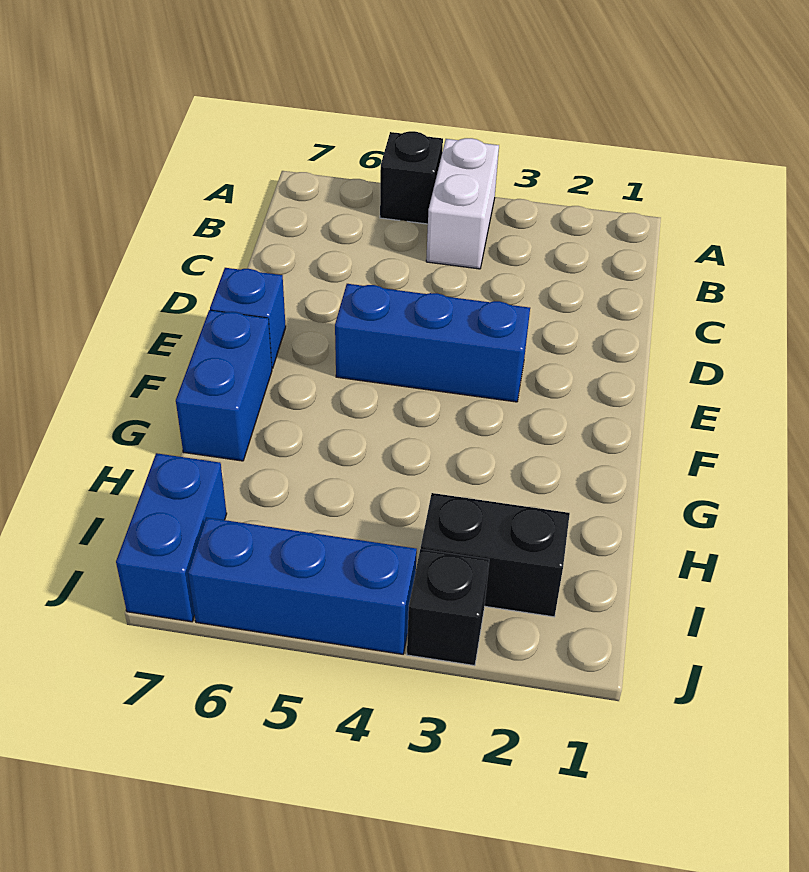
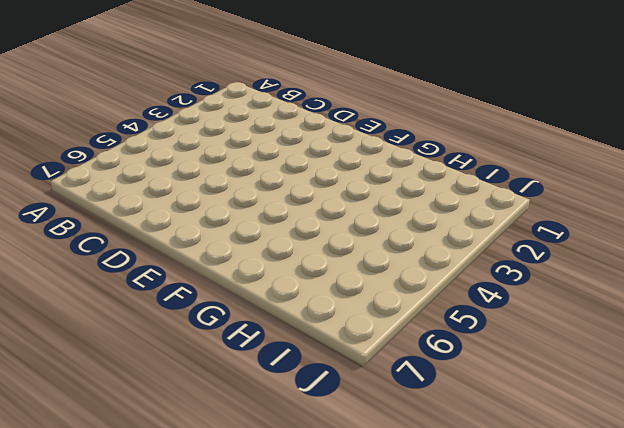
none -> white brick A4:B4 level 1
none -> black brick A5 level 1

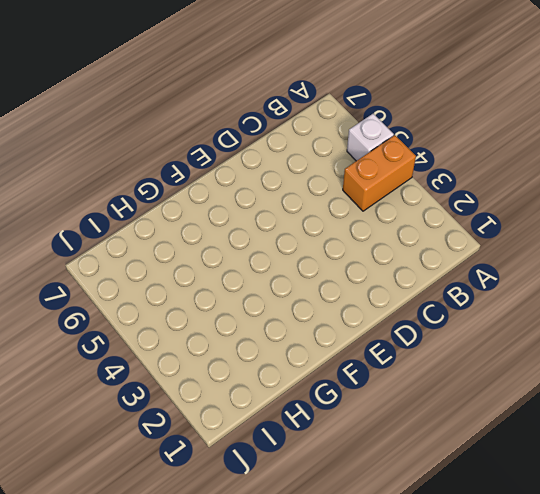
orange brick A4:B4 level 1 -> white brick A4:B4 level 1
white brick A5 level 1 -> black brick A5 level 1
none -> blue brick E3:E5 level 1
none -> blue brick E7 level 1

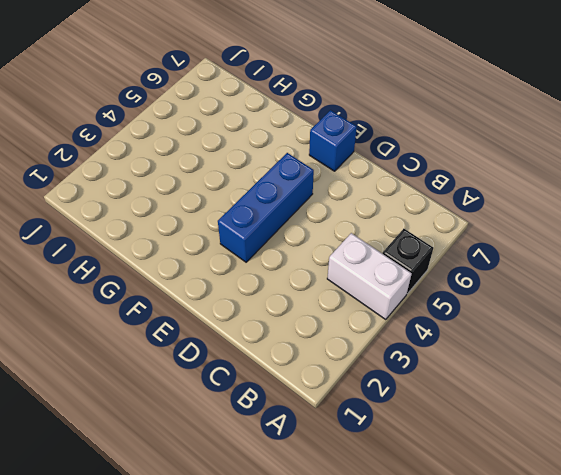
none -> blue brick F7:G7 level 1
none -> black brick I2:I3 level 1

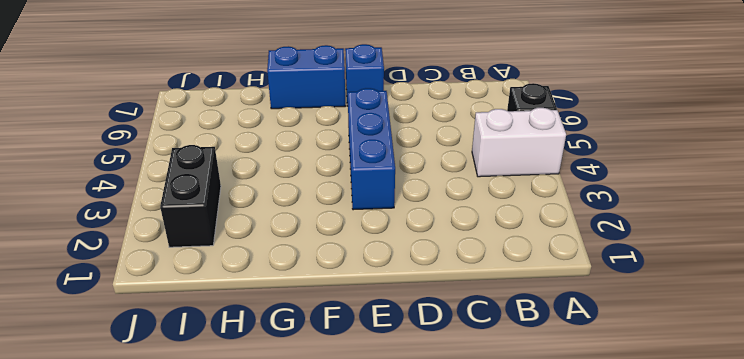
none -> blue brick I7:J7 level 1
none -> black brick J3 level 1

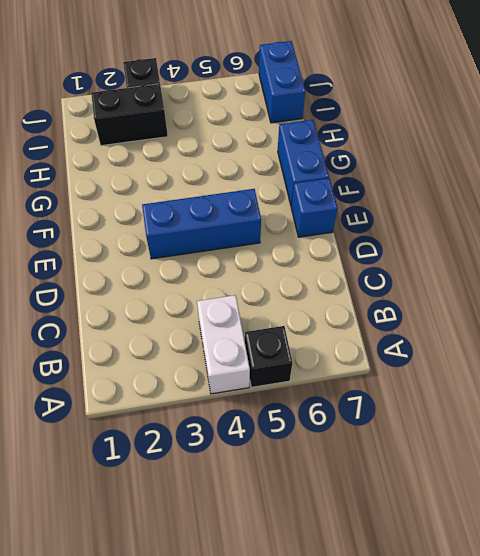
none -> blue brick J4:J6 level 1

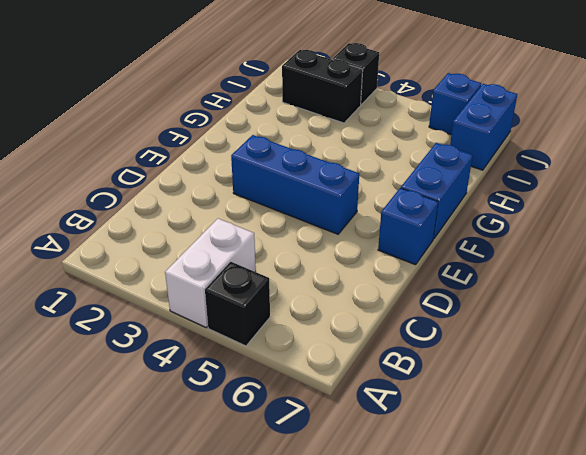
blue brick J6 level 1 -> blue brick J4:J6 level 1

